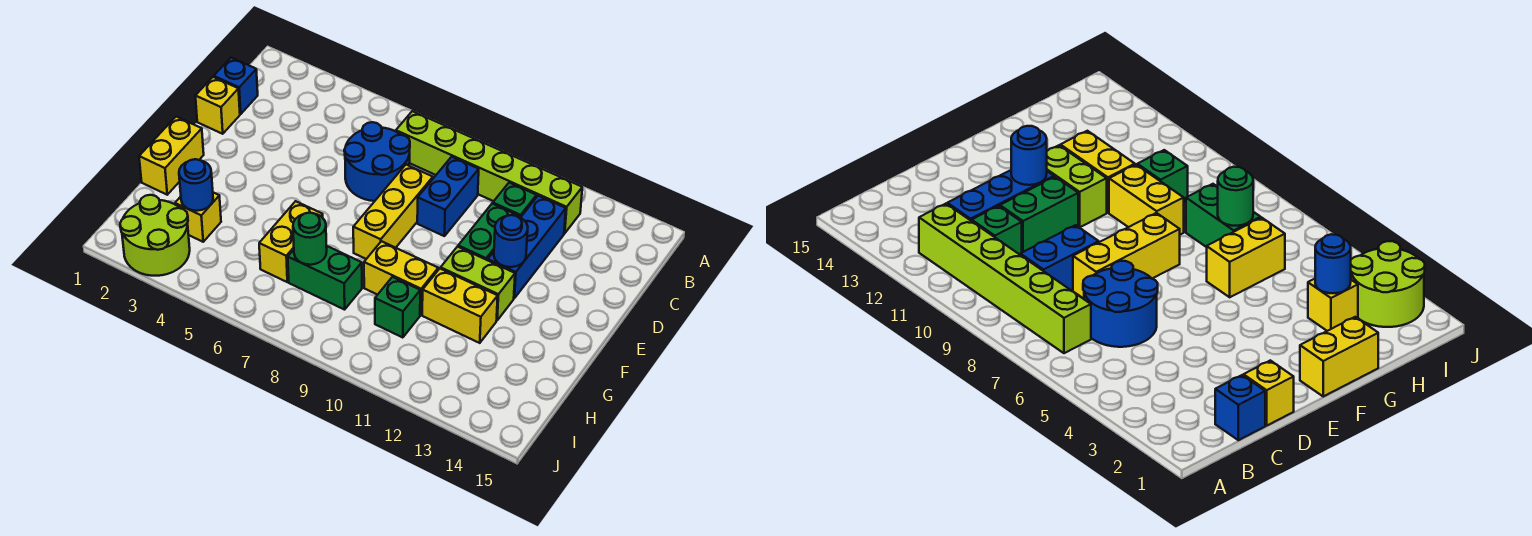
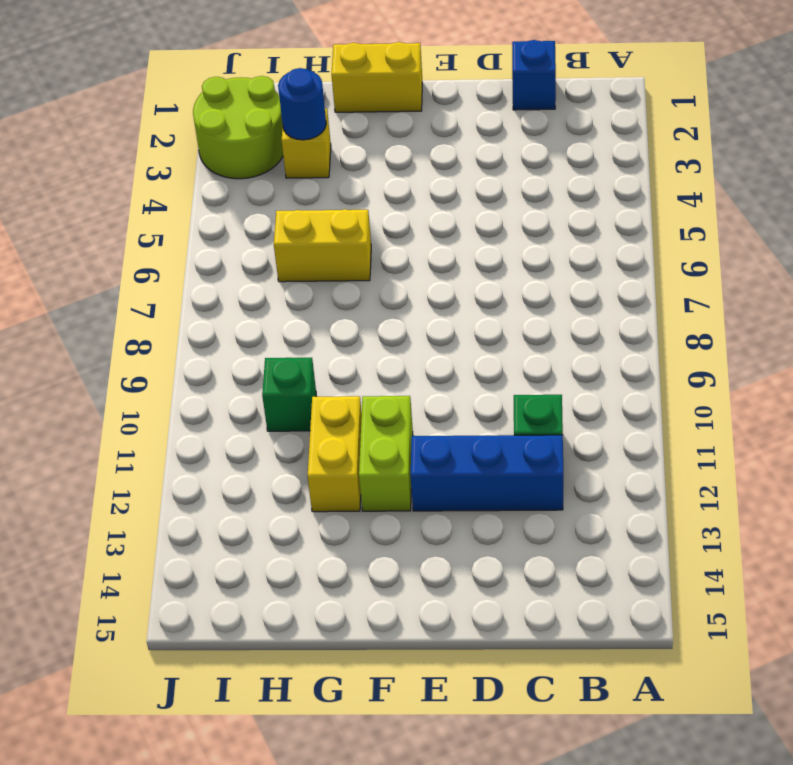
none -> lime brick B7:B12 level 1
none -> blue round brick C6:D7 level 1
none -> blue brick C9:D9 level 1

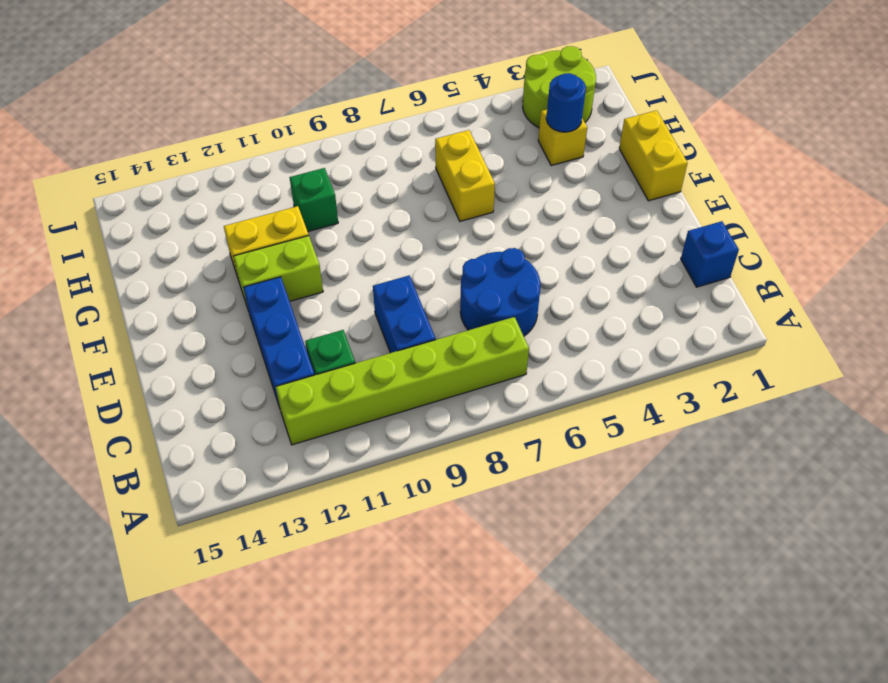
none -> yellow brick D1 level 1
none -> yellow brick D8:F8 level 1
none -> green brick D11:E11 level 1

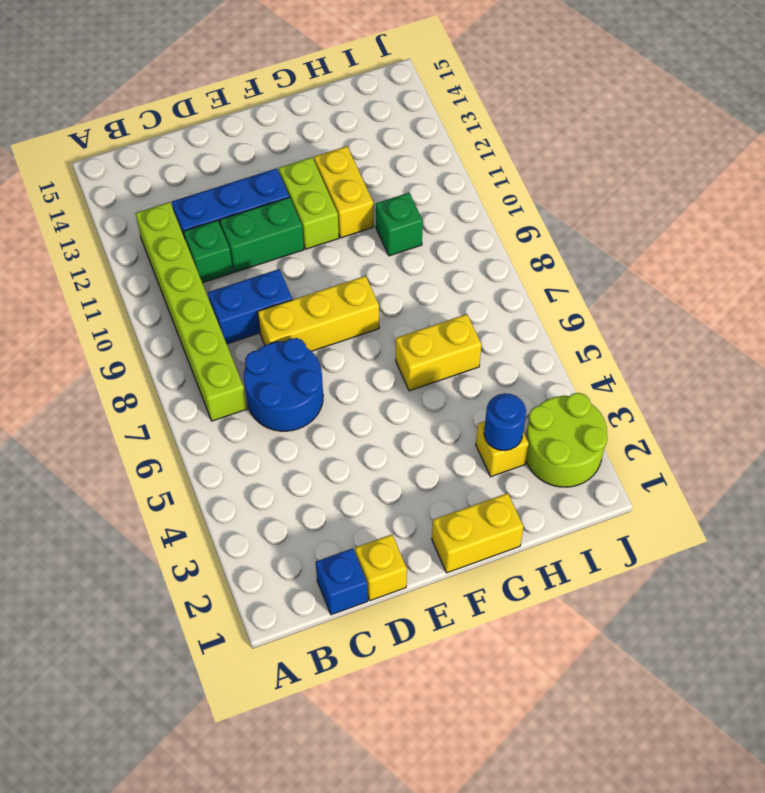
none -> yellow brick G9:G10 level 1
none -> green brick H7:H8 level 1
none -> blue round brick E12 level 2

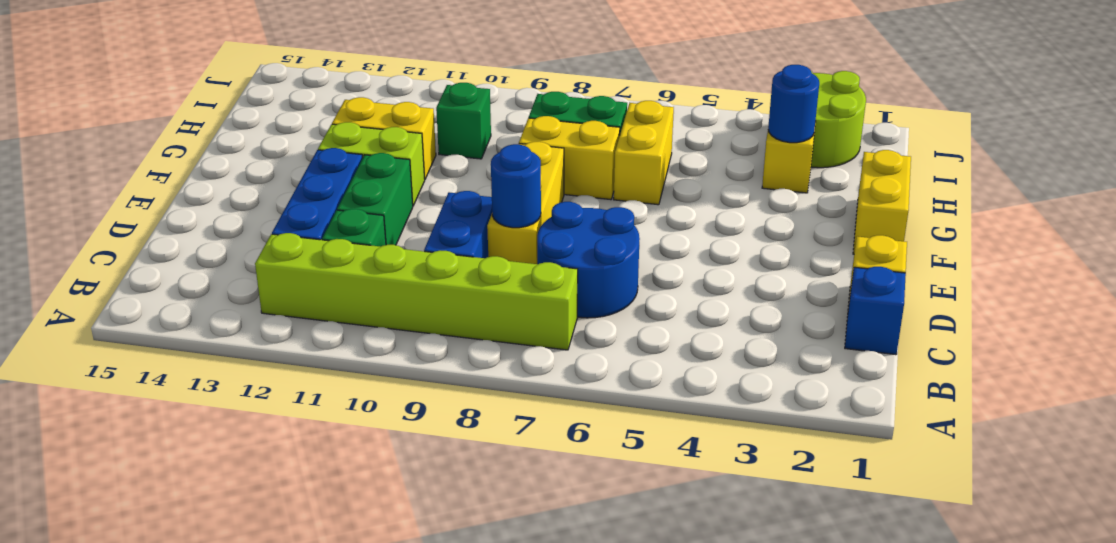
blue round brick D8 level 2 -> blue round brick E12 level 2
yellow brick G7:G8 level 1 -> yellow brick G9:G10 level 1
none -> green round brick H7 level 2

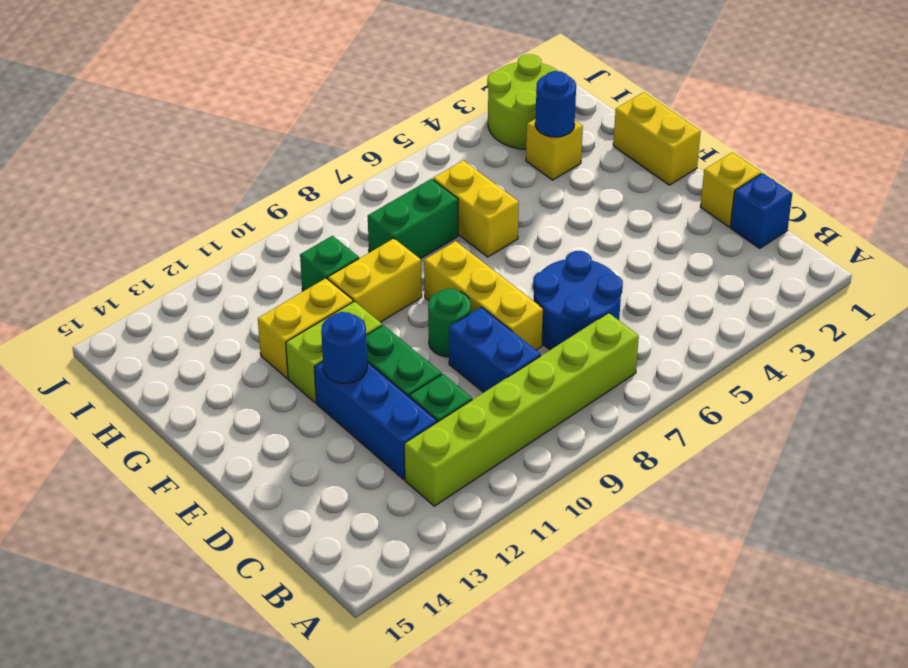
green round brick E9 level 1 -> green round brick H7 level 2

